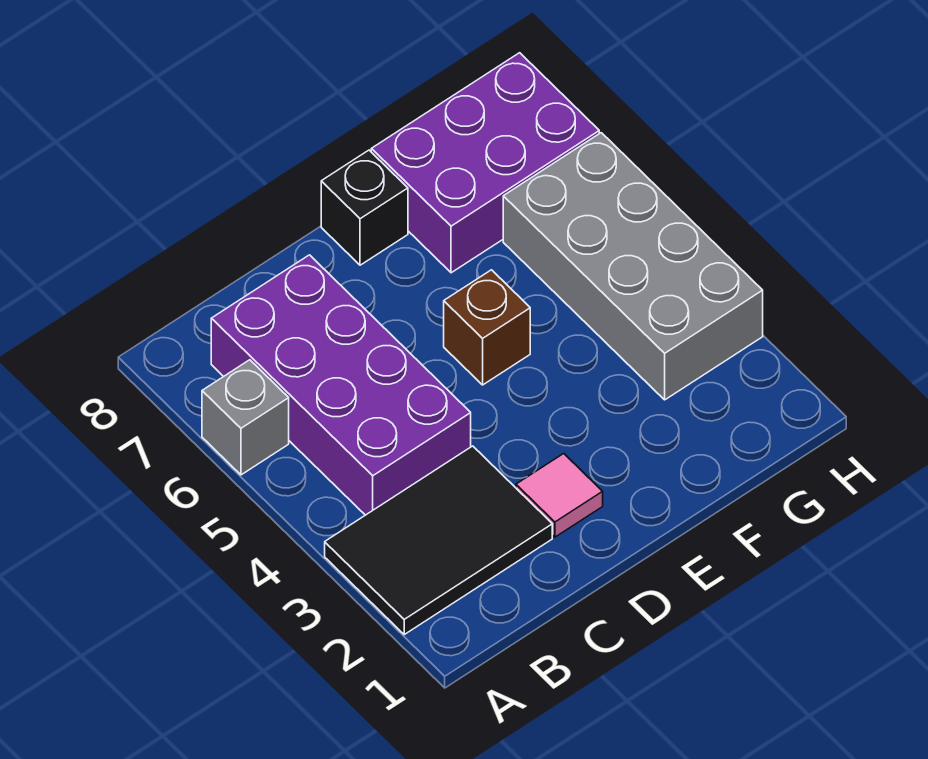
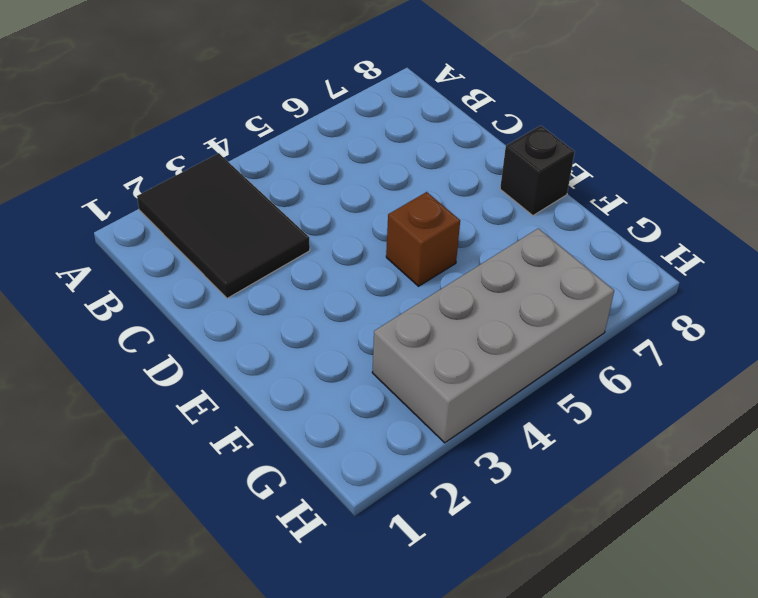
none -> grey brick A6 level 1
none -> purple brick B4:C7 level 1

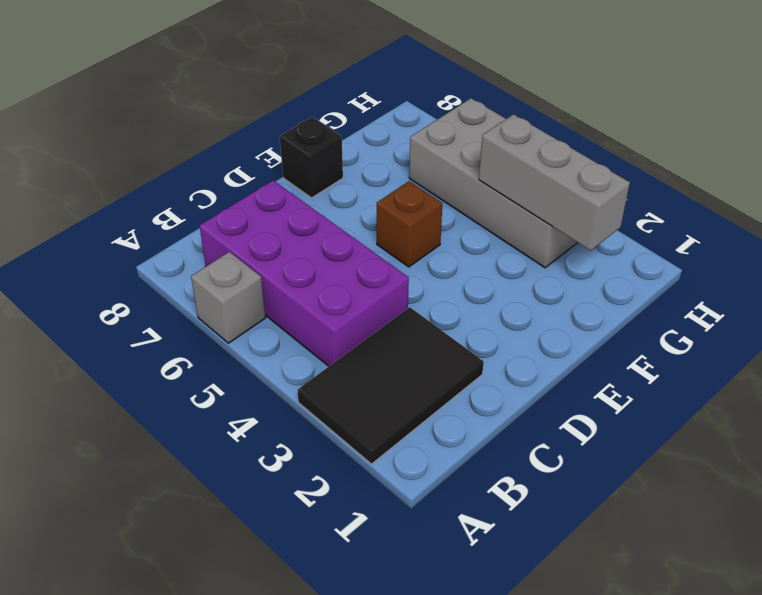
grey brick G2:G4 level 2 -> none
none -> pink tile D2 level 1
none -> purple brick F7:H8 level 1

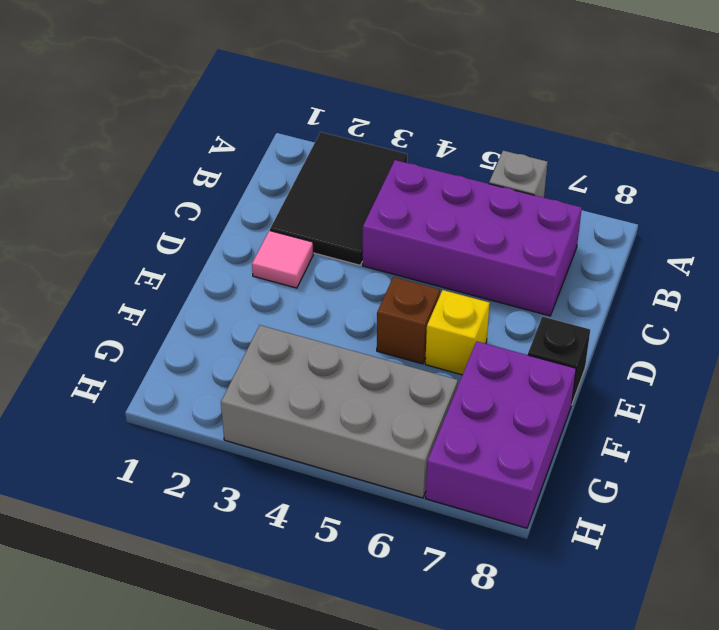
yellow brick E6 level 1 -> none

